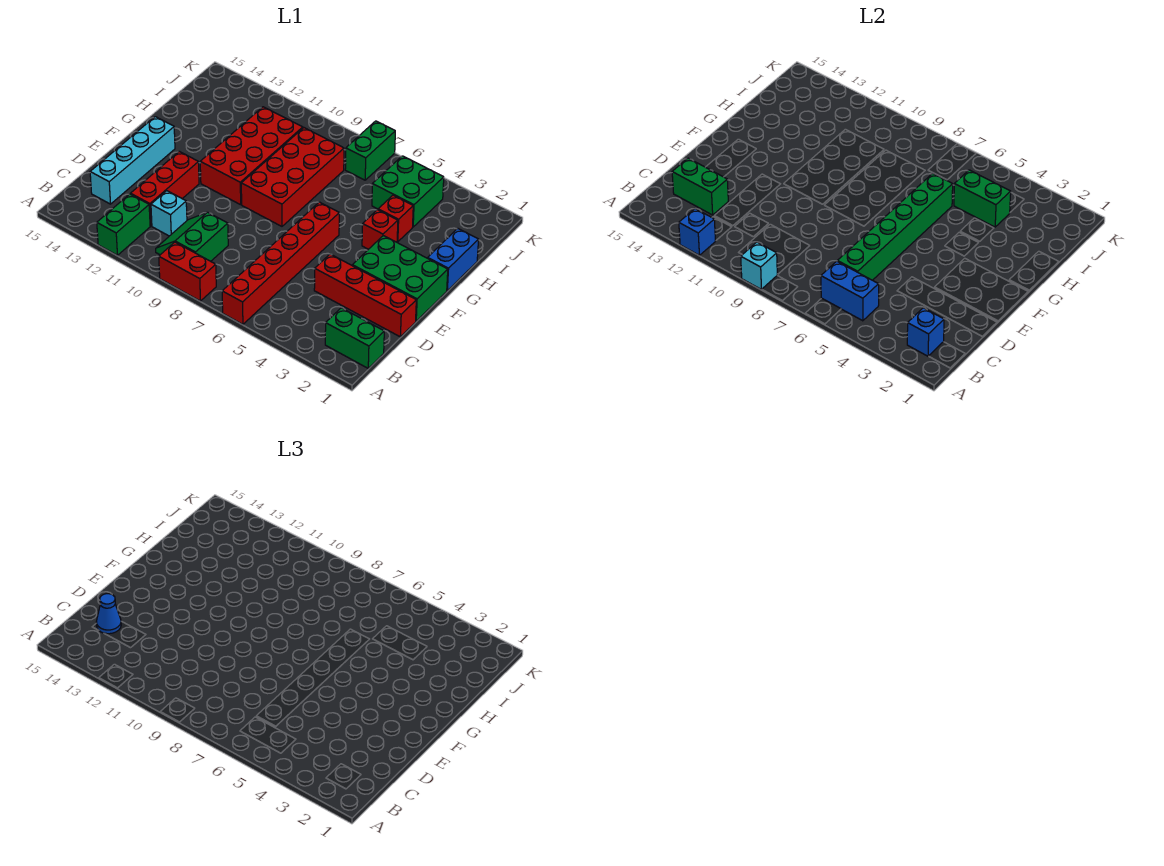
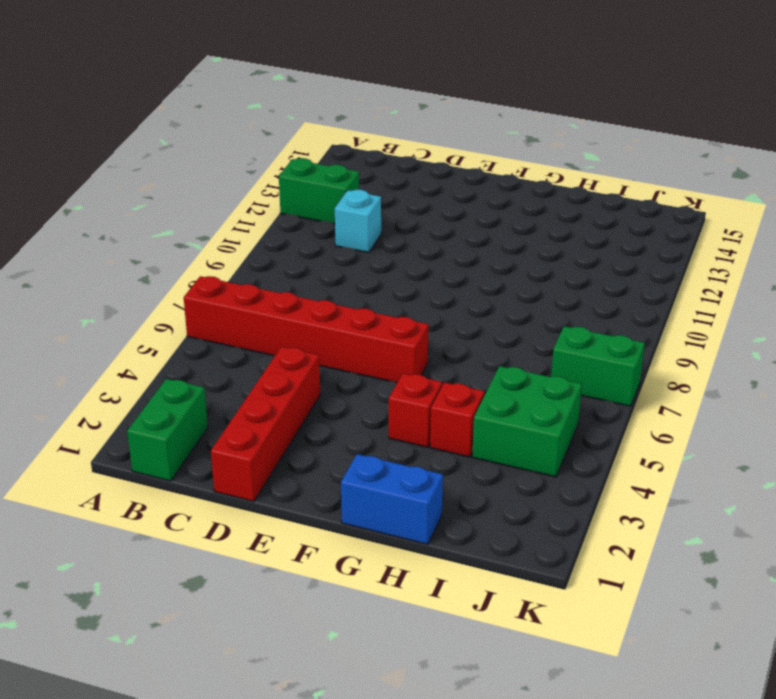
none -> red brick A8:A9 level 1
none -> green slope B9:C10 level 1 top 9
none -> red brick C12:E12 level 1

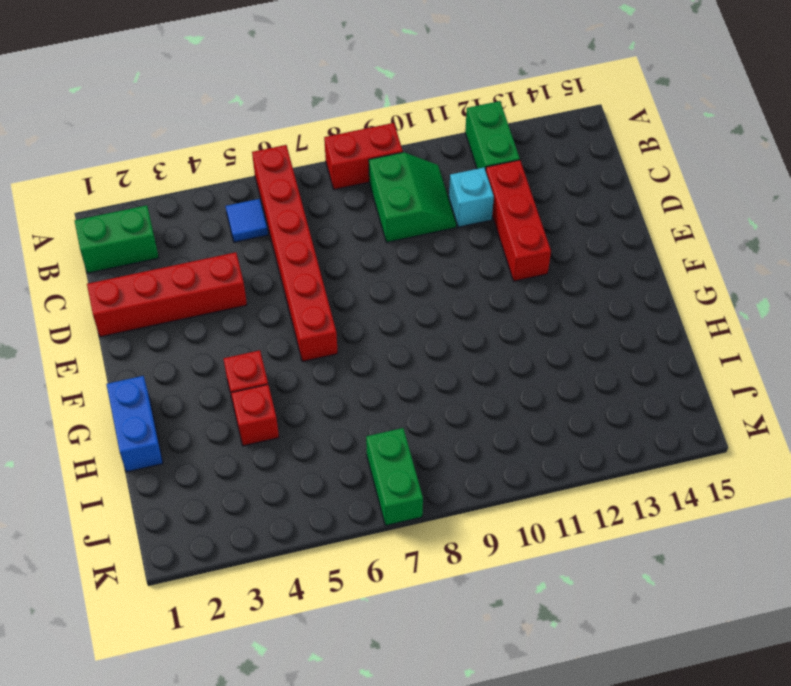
blue tile B5 level 1 -> none
none -> cyan brick C14:F14 level 1
none -> green brick E1:F3 level 1
none -> red brick F8:I9 level 1

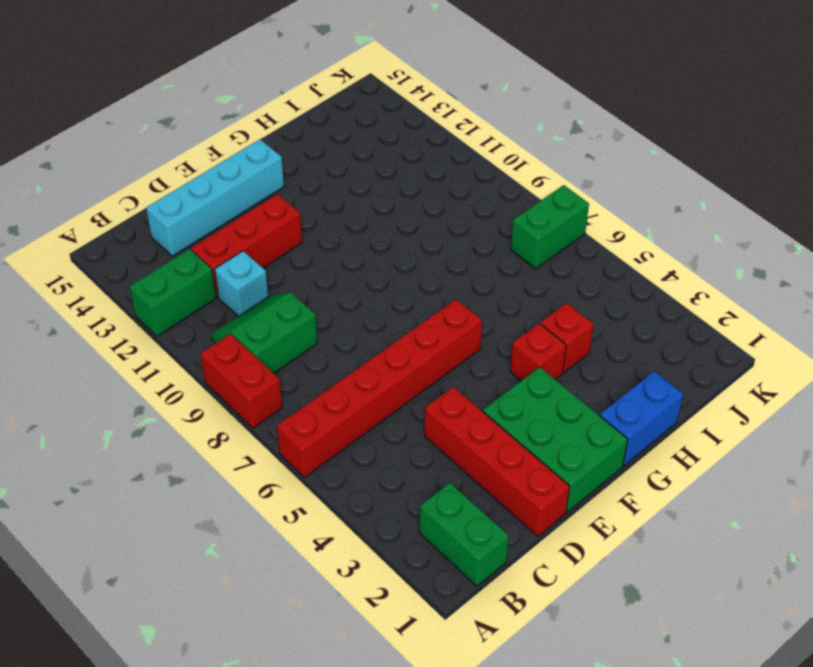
none -> red brick F8:I9 level 1
none -> red brick F10:I11 level 1
none -> green brick I4:J5 level 1

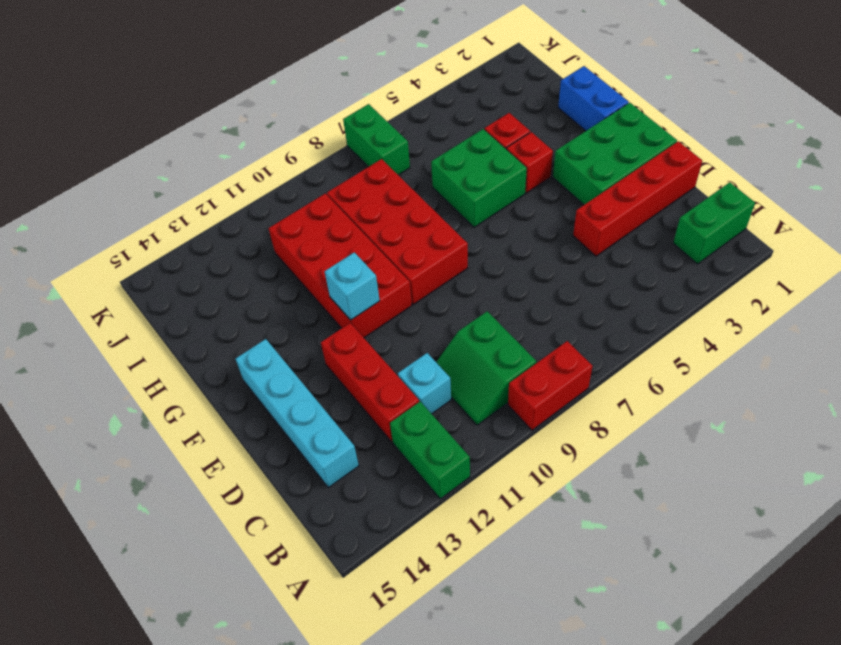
cyan brick F11 level 2 -> cyan brick A9 level 2
green brick G5:H6 level 1 -> green brick I4:J5 level 1
none -> red brick A6:F6 level 1
none -> blue brick A12 level 2
none -> blue brick B2 level 2

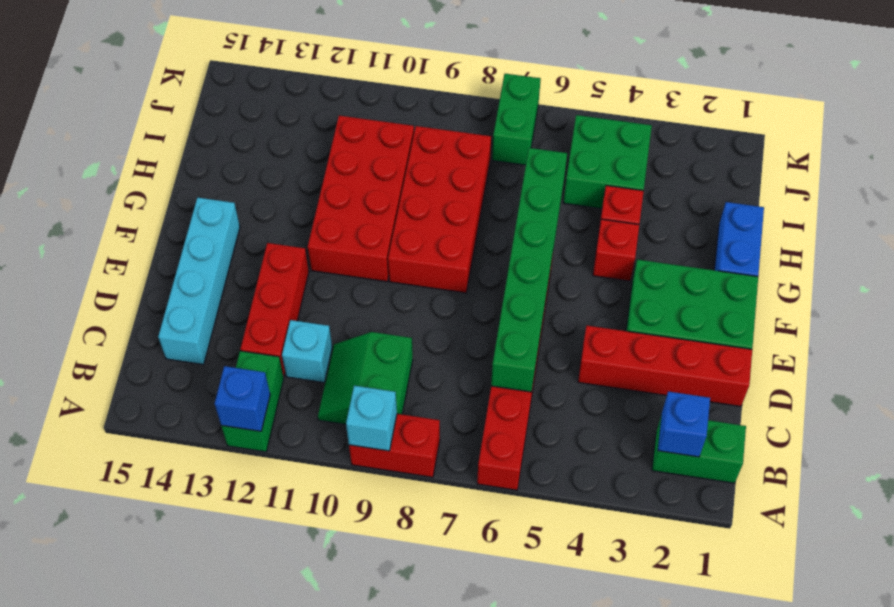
none -> blue brick B5:B6 level 2
none -> green brick C13:C14 level 2
none -> green brick I4:I5 level 2

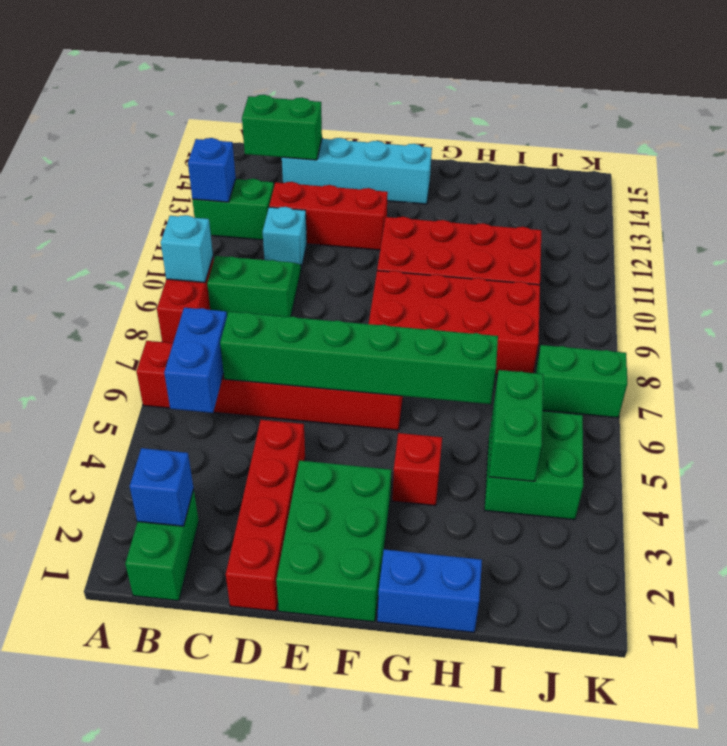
green brick B14:C14 level 2 -> green brick C13:C14 level 2
none -> red brick H4 level 1
none -> blue cone C14 level 3

